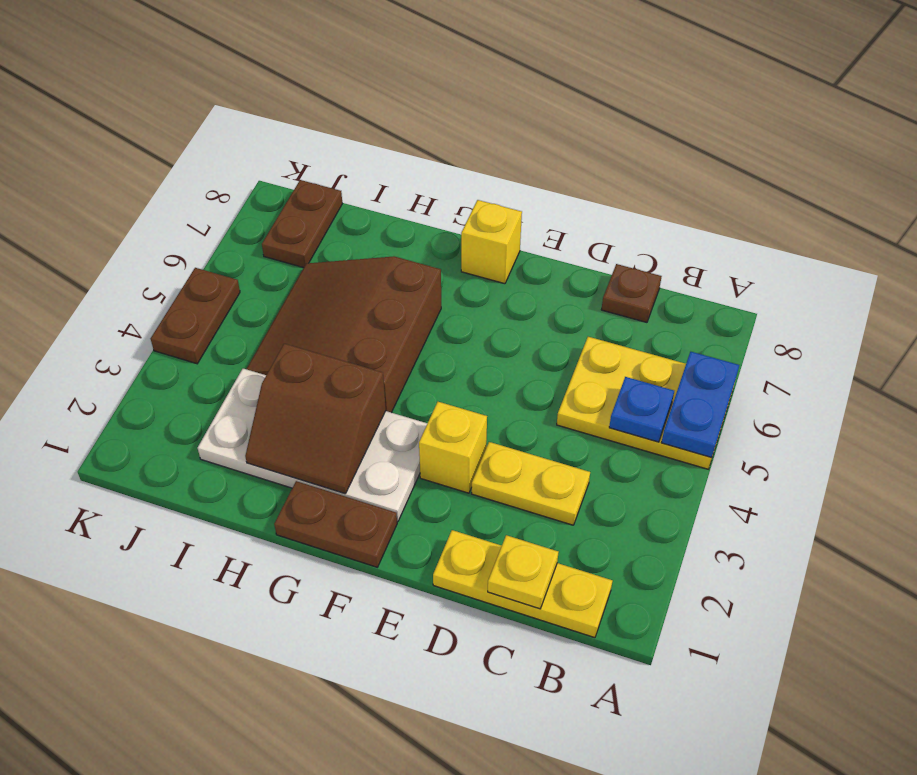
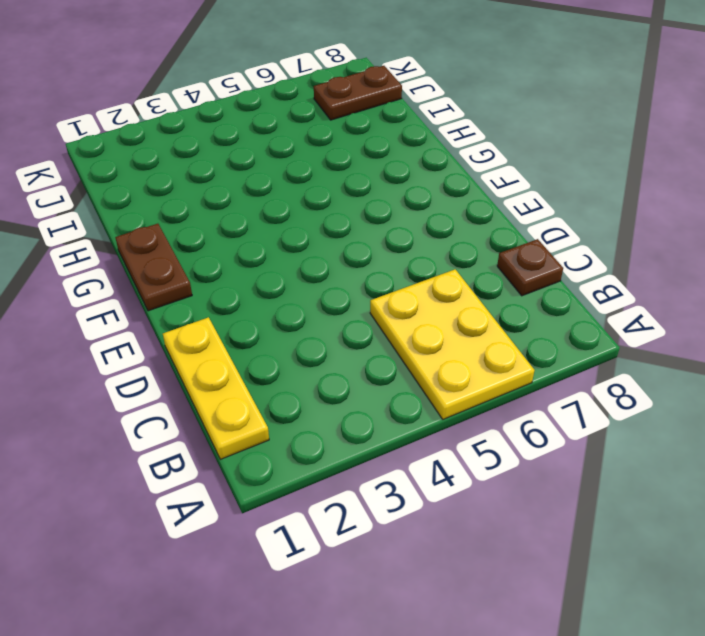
none -> yellow plate C3:D3 level 1
none -> yellow brick E3 level 1
none -> white plate F2:I3 level 1

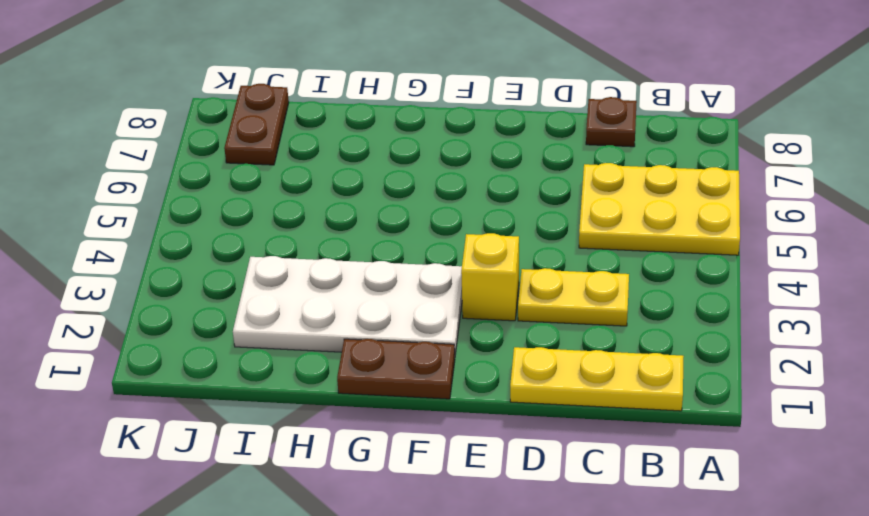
none -> yellow brick F8 level 1
none -> brown slope G4:I6 level 1 top G
none -> brown plate K4:K5 level 1

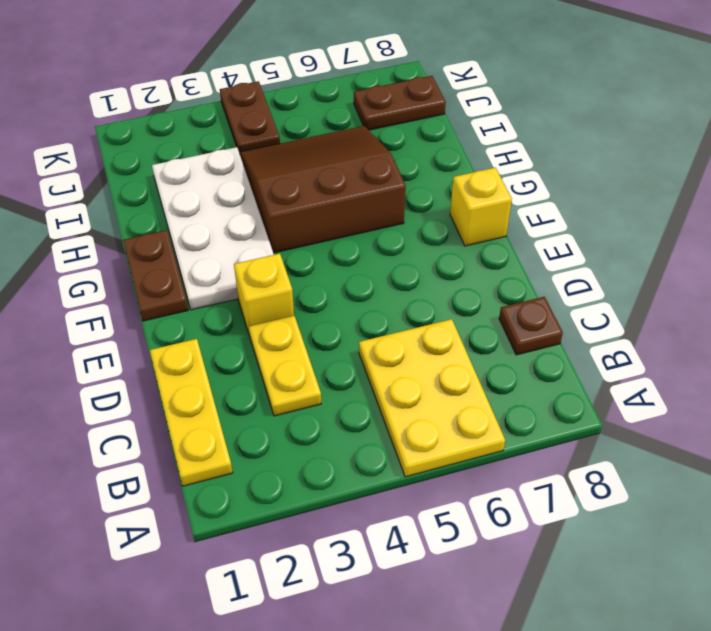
brown plate J4:K4 level 1 -> brown plate K4:K5 level 1
none -> blue plate A5:A6 level 2
none -> blue plate B5 level 2
none -> yellow plate C1 level 2

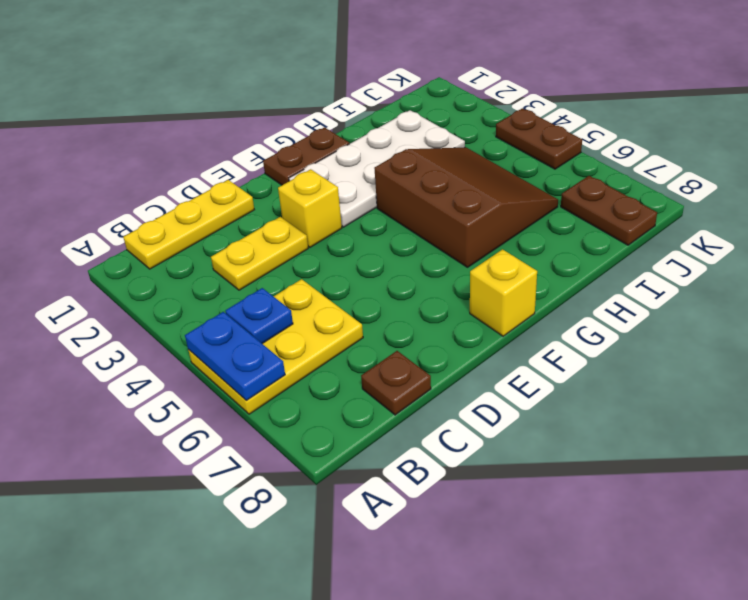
none -> yellow plate C1 level 2
none -> brown slope G2:H3 level 2 top 3

